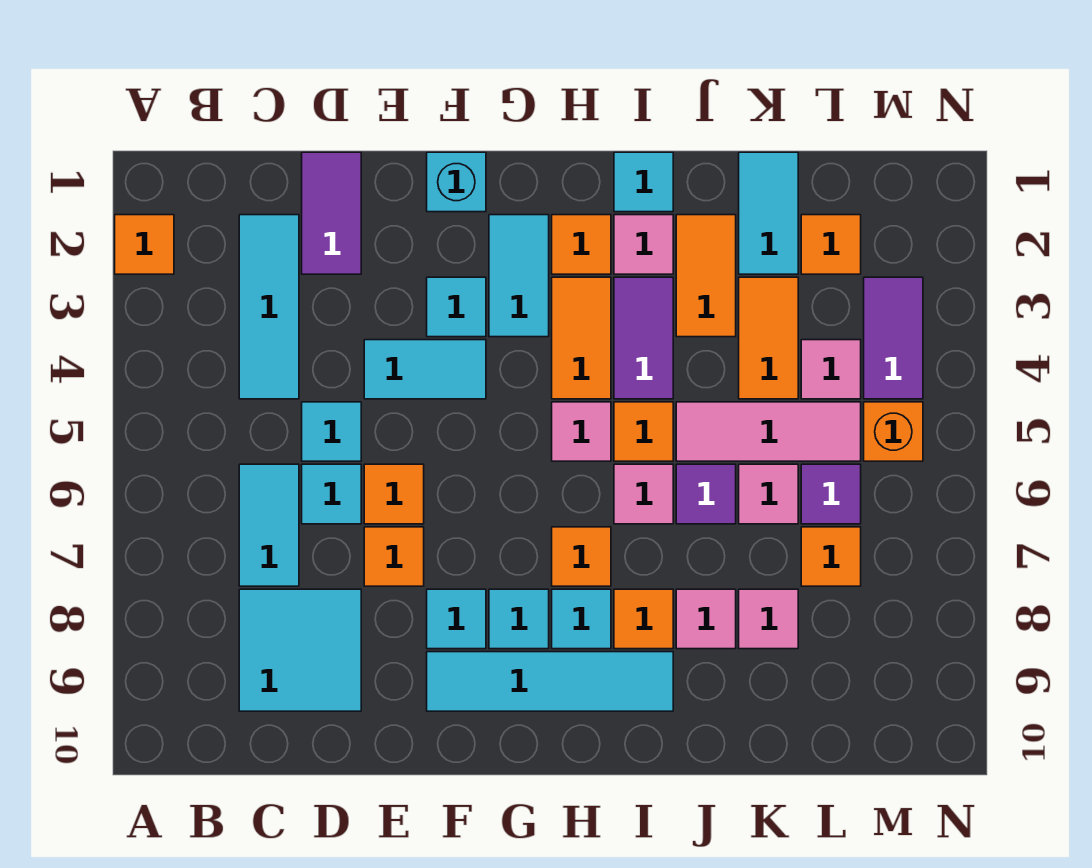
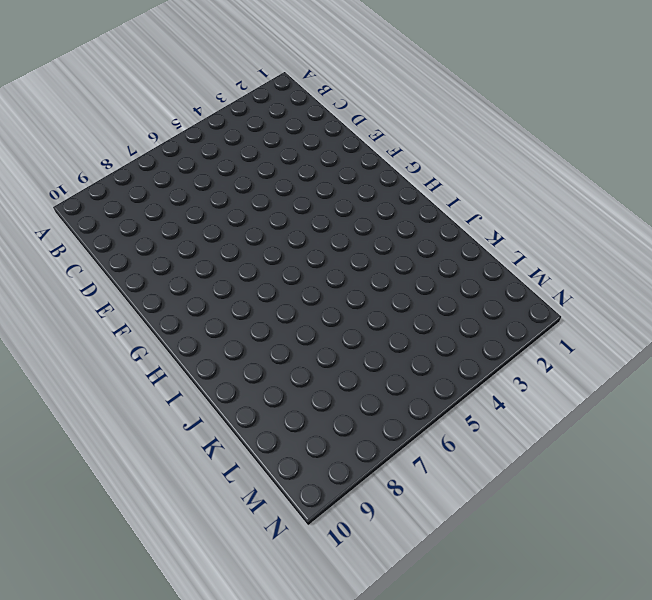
none -> orange tile A2 level 1
none -> cyan tile C2:C4 level 1
none -> cyan tile C6:C7 level 1
none -> cyan tile C8:D9 level 1

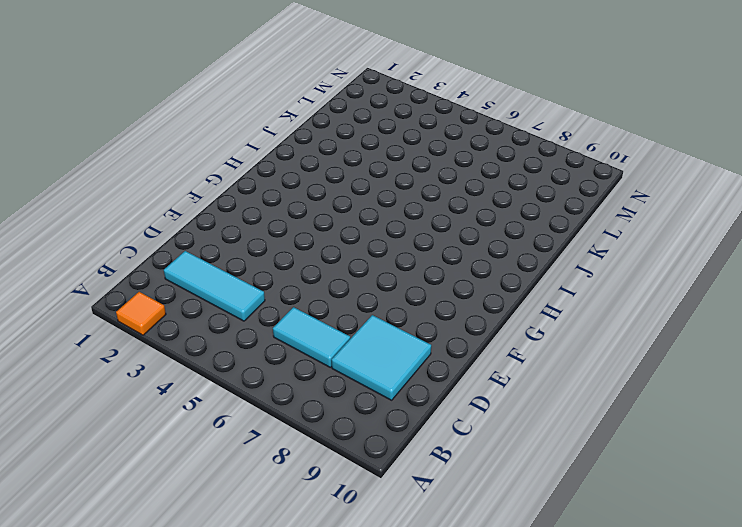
none -> purple tile D1:D2 level 1
none -> cyan tile D5 level 1
none -> cyan tile D6 level 1
none -> cyan tile E4:F4 level 1

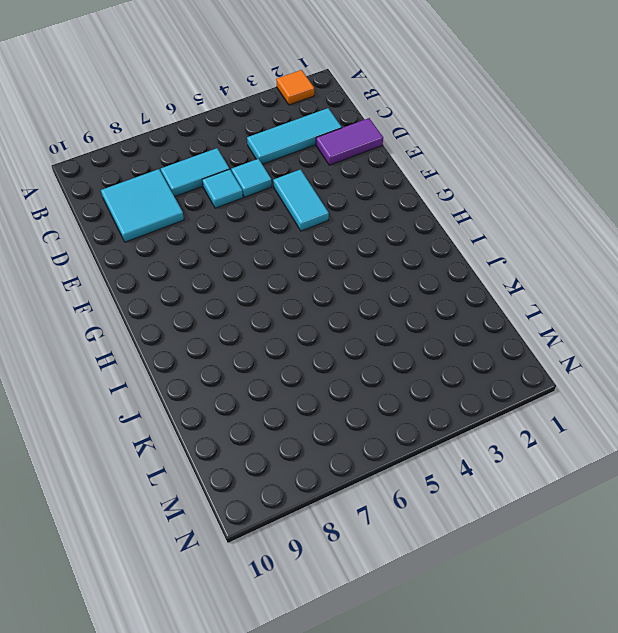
none -> orange tile E6 level 1
none -> orange tile E7 level 1
none -> cyan brick F1 level 1
none -> cyan tile F3 level 1

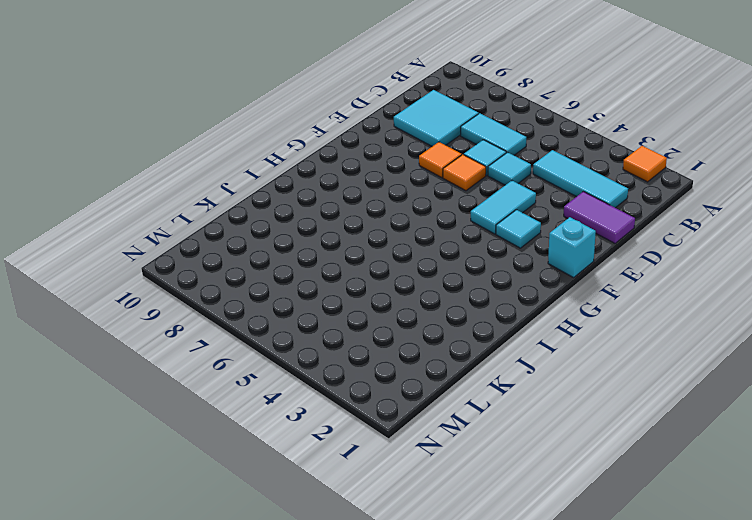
none -> cyan tile F8 level 1
none -> cyan tile F9:I9 level 1
none -> cyan tile G2:G3 level 1
none -> cyan tile G8 level 1

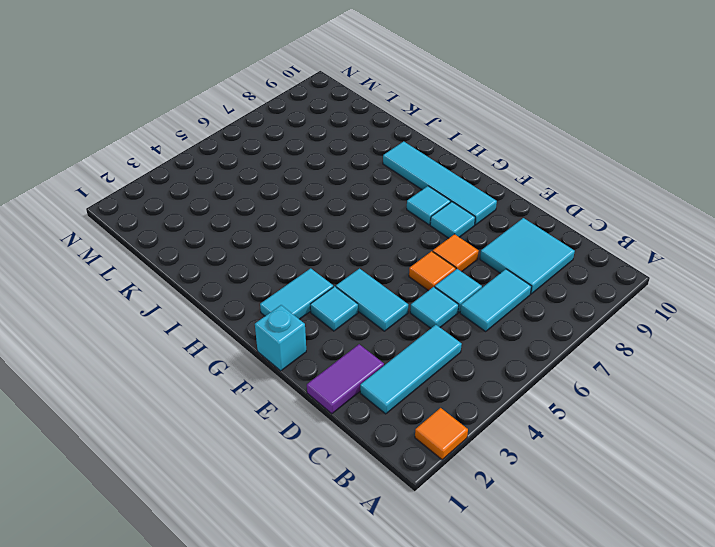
none -> orange tile H2 level 1
none -> orange tile H3:H4 level 1
none -> pink tile H5 level 1
none -> orange tile H7 level 1

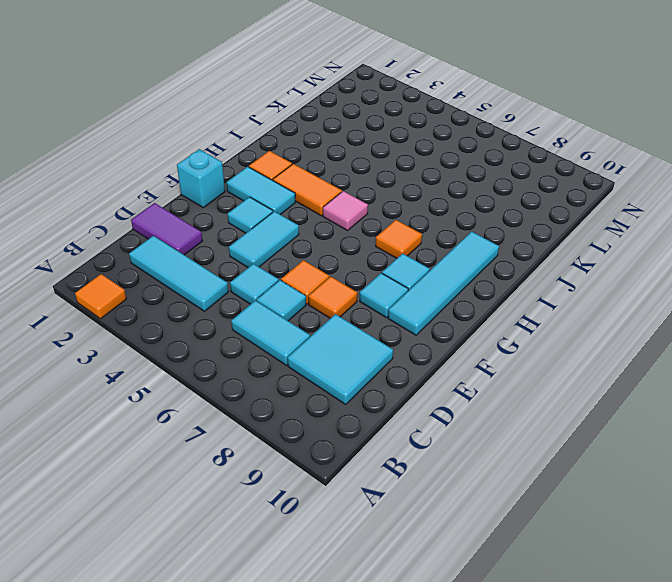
none -> cyan tile H8 level 1
none -> cyan tile I1 level 1
none -> pink tile I2 level 1
none -> purple tile I3:I4 level 1

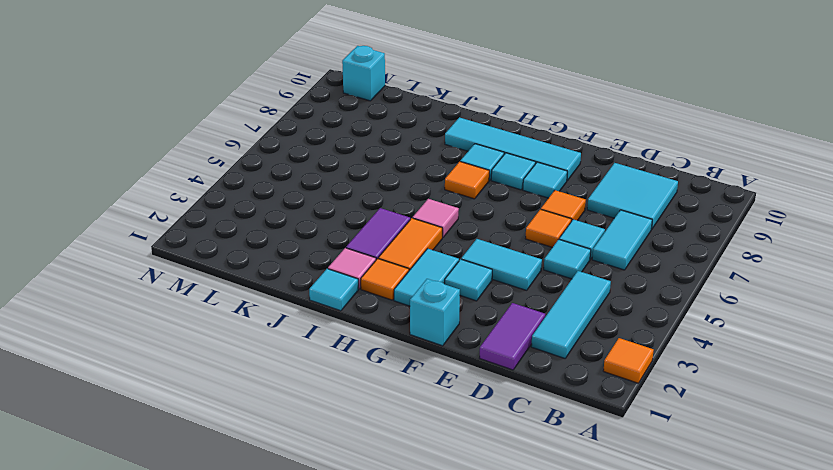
cyan brick M10 level 1 -> none
none -> orange tile I5 level 1
none -> pink tile I6 level 1
none -> orange tile I8 level 1
none -> orange tile J2:J3 level 1

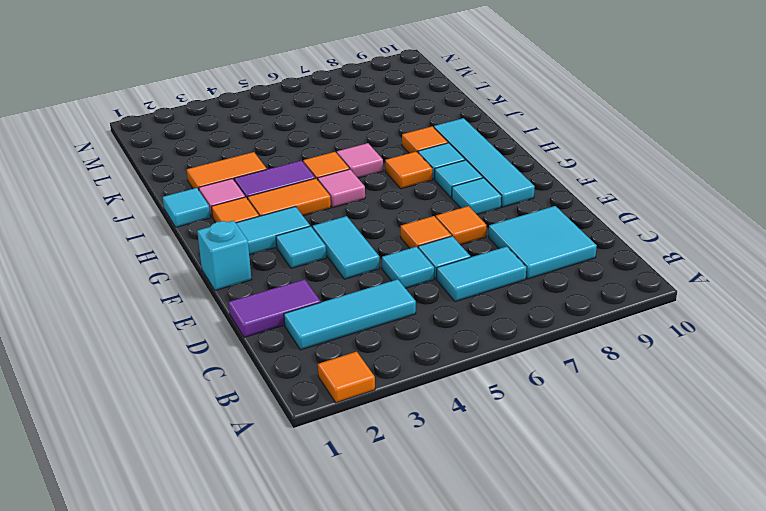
none -> pink tile J5:L5 level 1
none -> purple tile J6 level 1
none -> pink tile J8 level 1
none -> cyan tile K1:K2 level 1

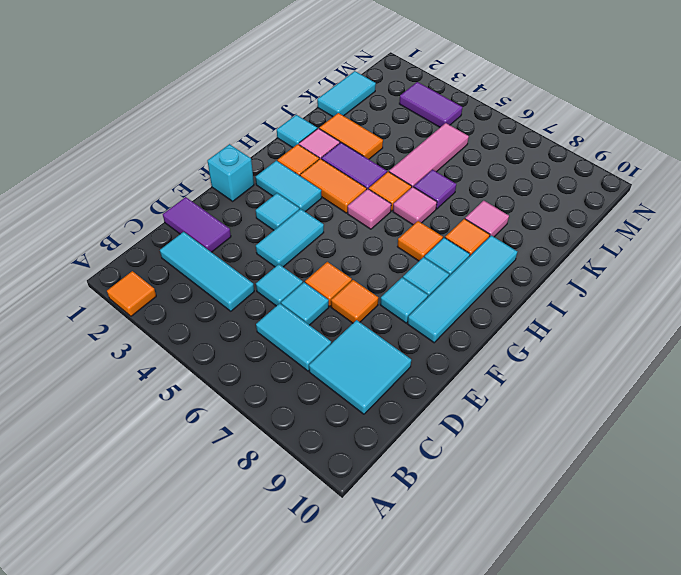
cyan tile K1:L1 level 1 -> cyan tile K1:K2 level 1
none -> orange tile K3:K4 level 1
none -> pink tile K6 level 1
none -> pink tile K8 level 1
none -> orange tile L2 level 1

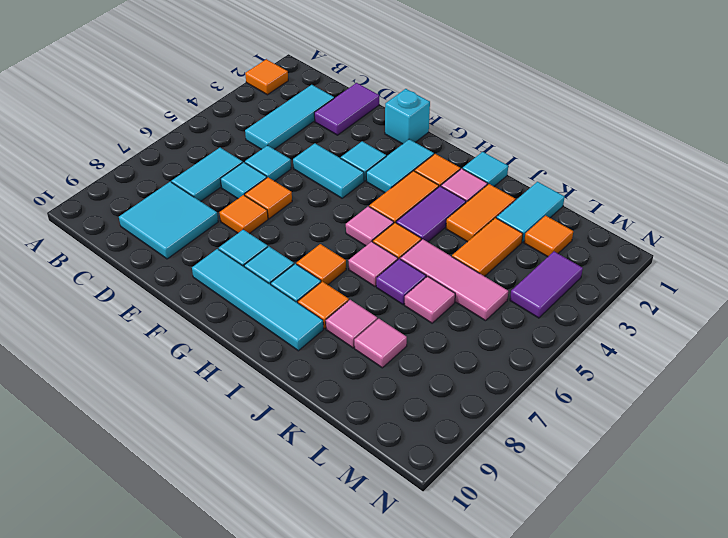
none -> pink tile L4 level 1
none -> purple tile L6 level 1
none -> orange tile L7 level 1
none -> orange brick M5 level 1

